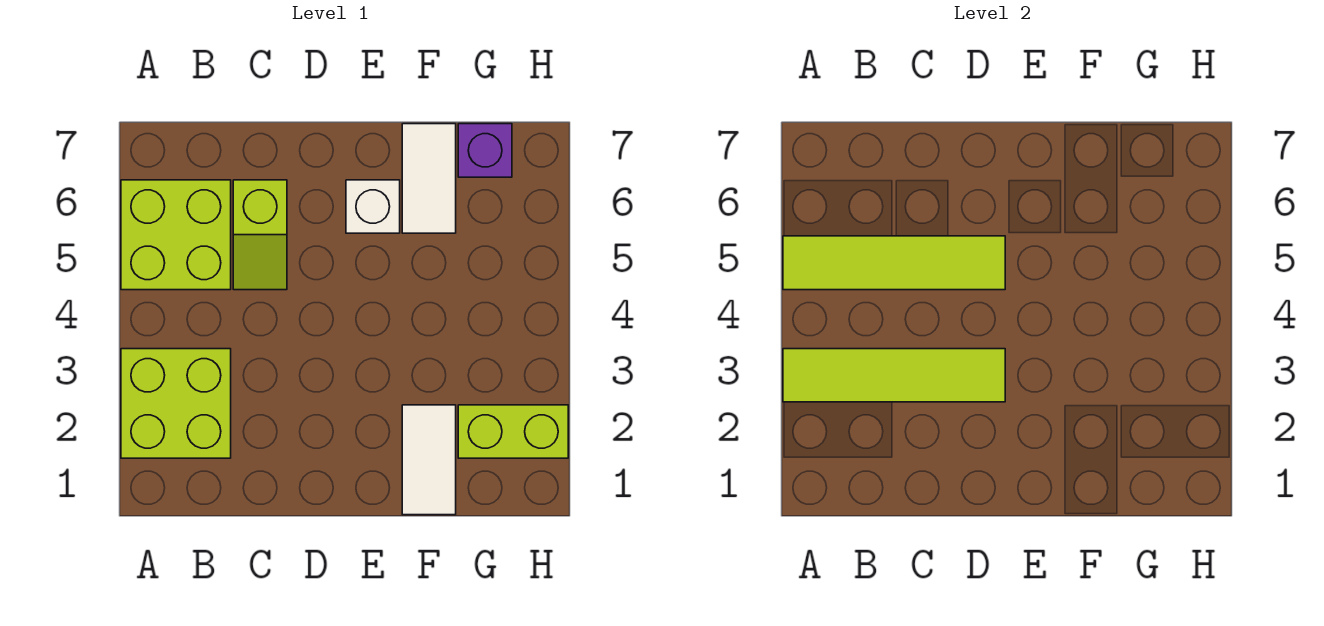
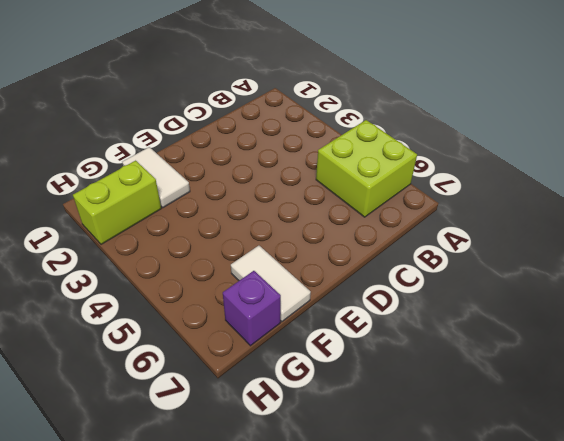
none -> lime brick A2:B3 level 1
none -> lime slope C5:C6 level 1 top 6

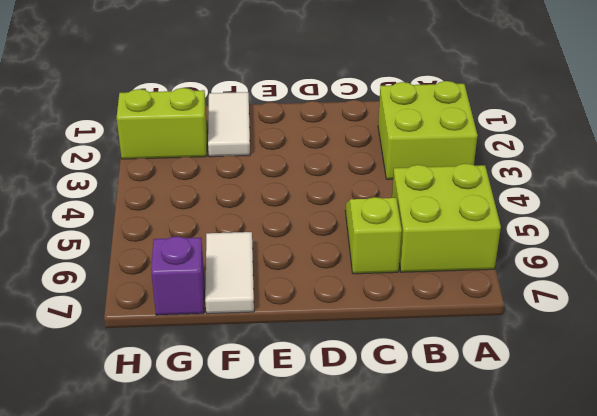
none -> white brick E6 level 1
none -> lime tile A3:D3 level 2

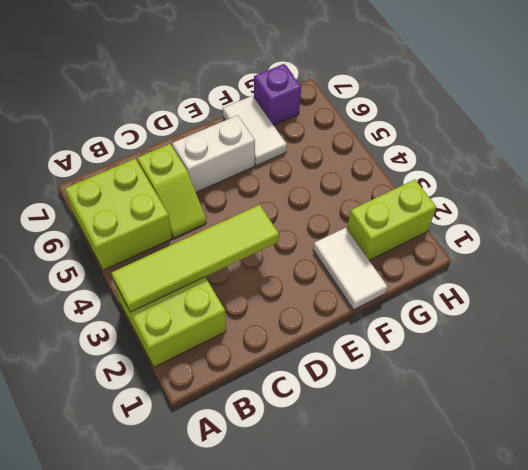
white brick D6:E6 level 1 -> white brick E6 level 1
none -> lime tile A5:D5 level 2

